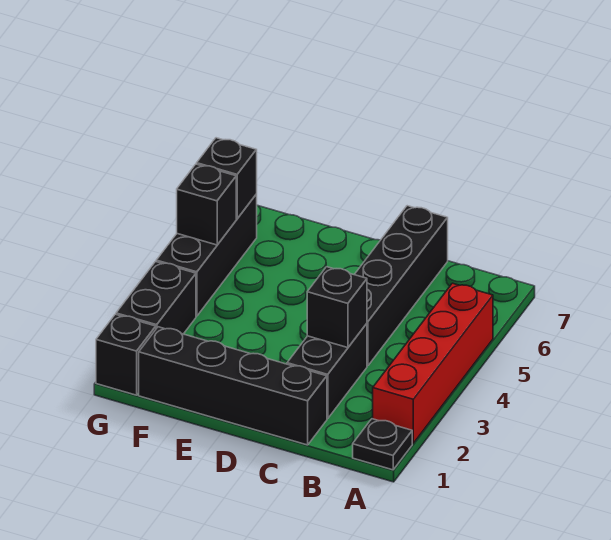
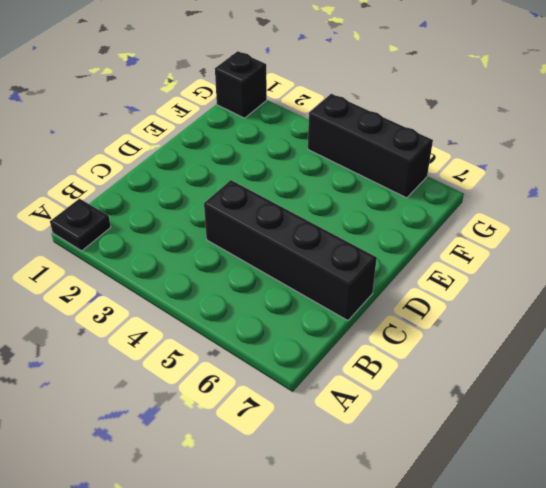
none -> red brick A2:A5 level 1
none -> black brick C1:F1 level 1

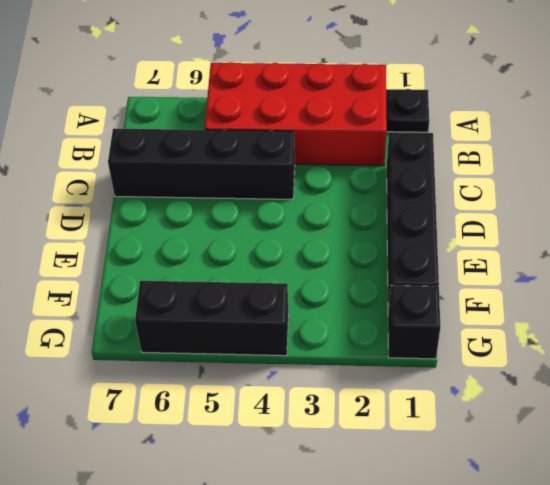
red brick A2:B5 level 1 -> red brick A2:A5 level 1
none -> black brick C2:C3 level 1
none -> black brick G2:G3 level 1

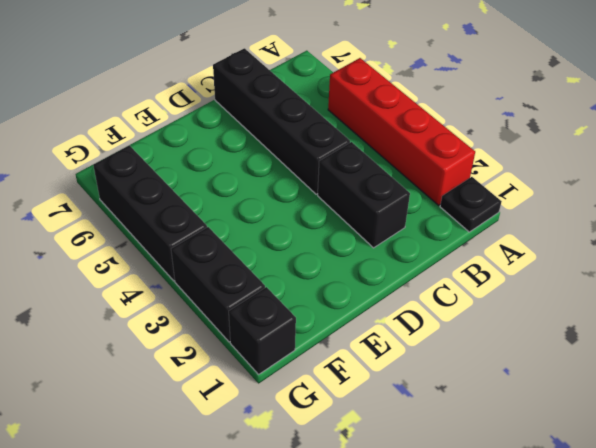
none -> black brick C1:F1 level 1
none -> black brick C3 level 2

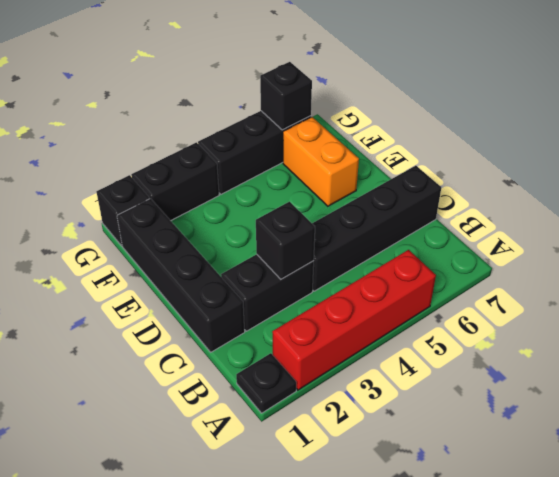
orange brick E6:F6 level 1 -> none
none -> black brick G5 level 2

